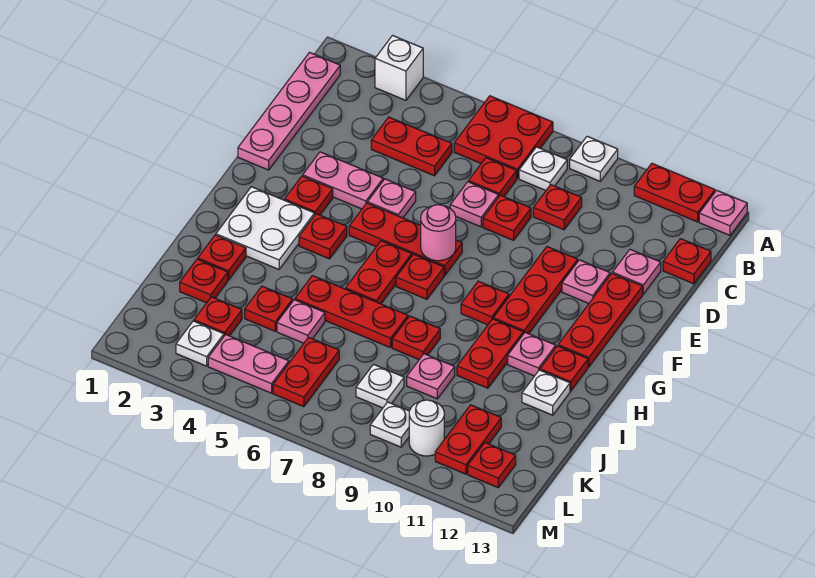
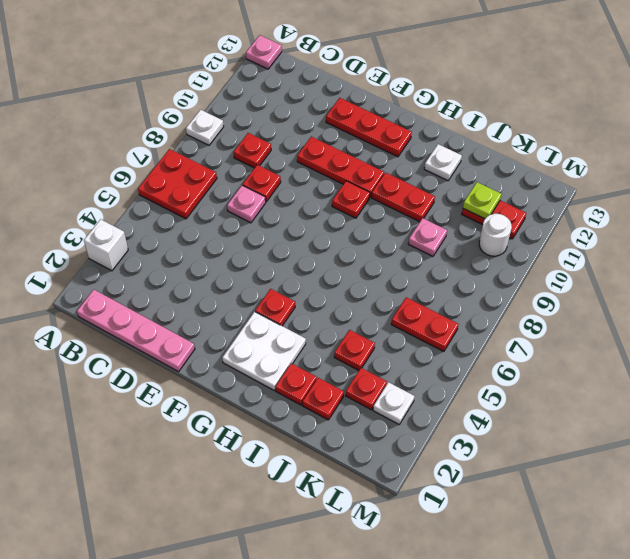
lime plate K11 level 2 -> none
none -> red plate A11:A12 level 1
none -> white plate B8 level 1
none -> red plate C4:C5 level 1
none -> red plate C7 level 1

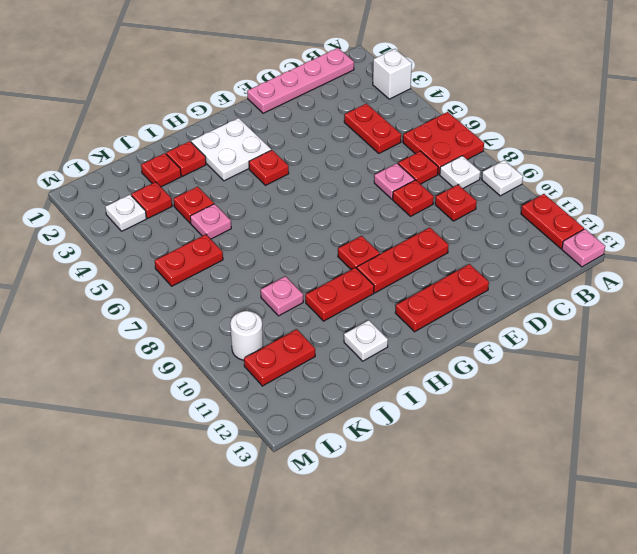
none -> red plate C13 level 1
none -> pink plate D12 level 1
none -> pink plate E3:E4 level 1
none -> pink plate E5 level 1

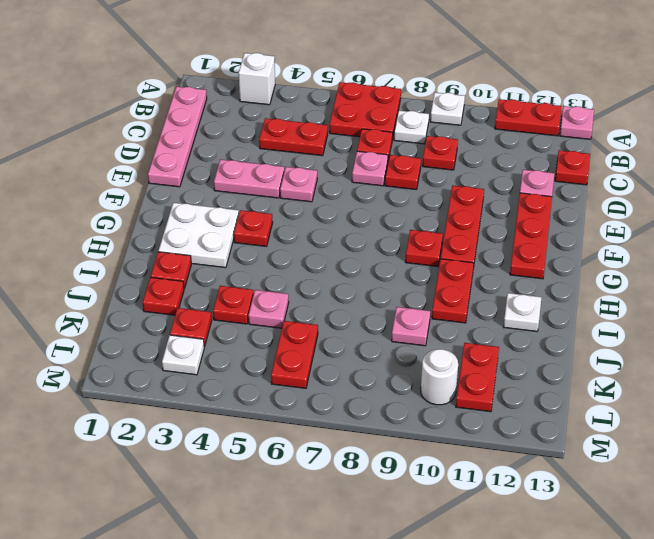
none -> pink plate E11 level 1
none -> red plate F3 level 1
none -> red plate F5:F7 level 1
none -> red plate G6:H6 level 1

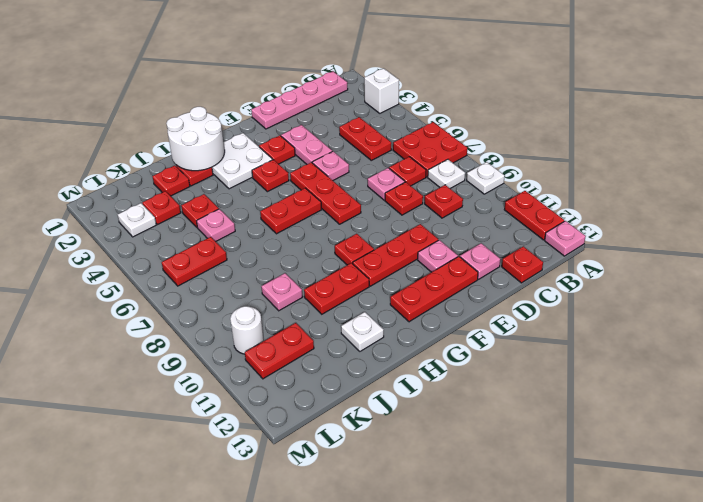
white round brick H1:I2 level 2 -> none
none -> red plate G7 level 1
none -> pink plate H11 level 1
none -> red plate H12 level 1
none -> red plate I5:I7 level 1

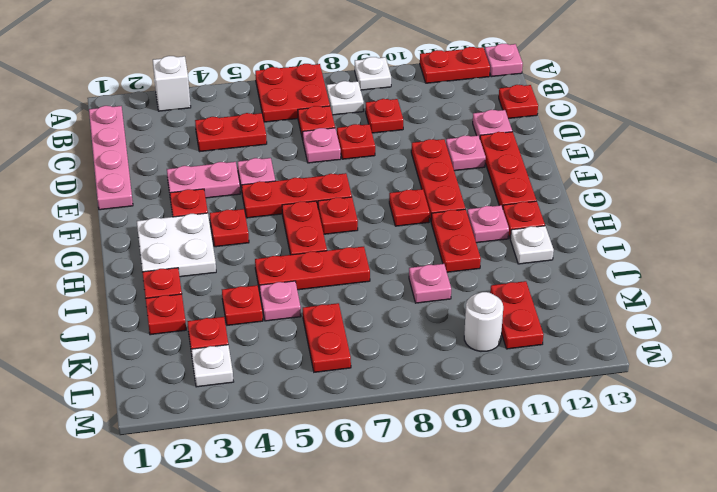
none -> red plate I8 level 1
none -> white plate K8 level 1
none -> pink plate L4:L5 level 1
none -> white plate L9 level 1

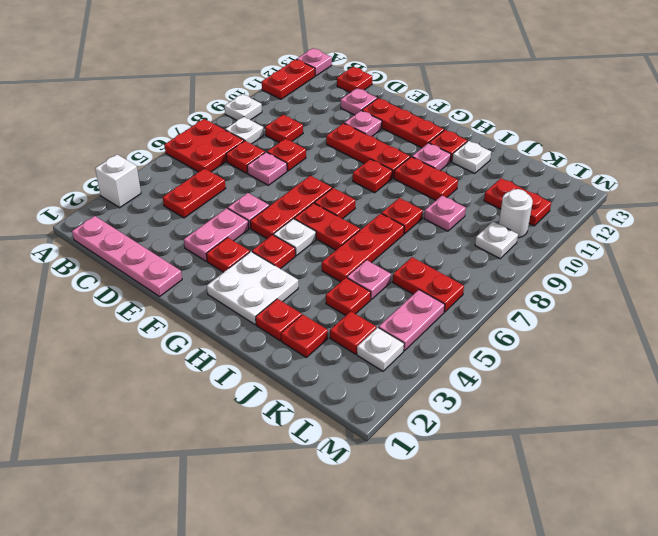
white plate G5 level 1 -> white plate K8 level 1
none -> red plate L12 level 1
none -> pink round brick F7 level 2

